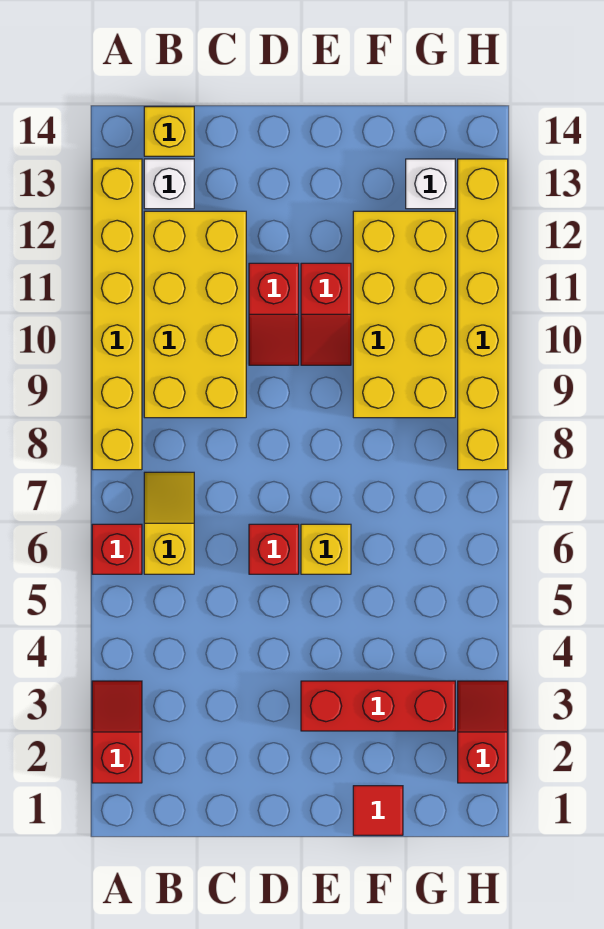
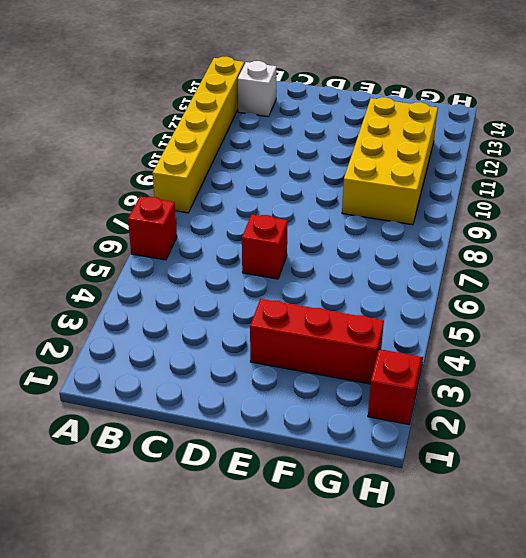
none -> red slope A2:A3 level 1 top 2
none -> yellow slope B6:B7 level 1 top 6
none -> yellow brick B9:C12 level 1

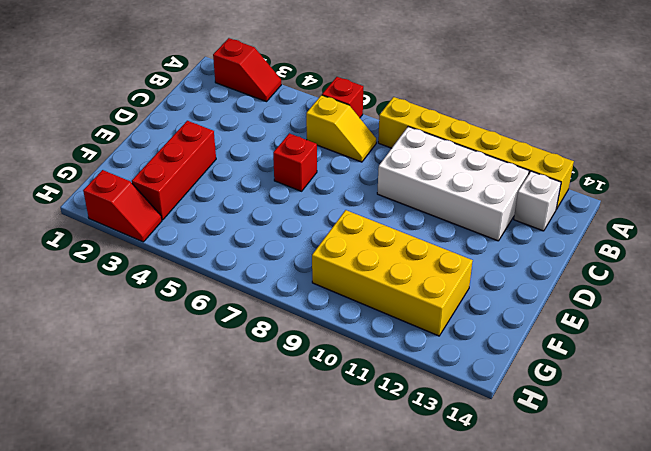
white brick B9:C12 level 1 -> yellow brick B9:C12 level 1
none -> yellow brick B14 level 1
none -> red slope D10:D11 level 1 top 11
none -> yellow brick E6 level 1

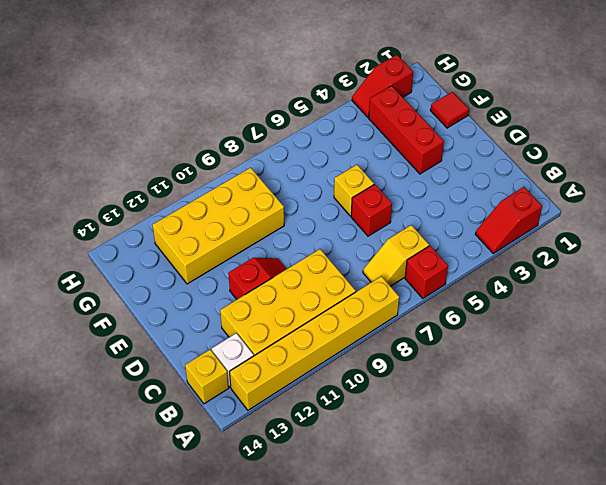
none -> red slope E10:E11 level 1 top 11
none -> white brick G13 level 1
none -> yellow brick H8:H13 level 1

